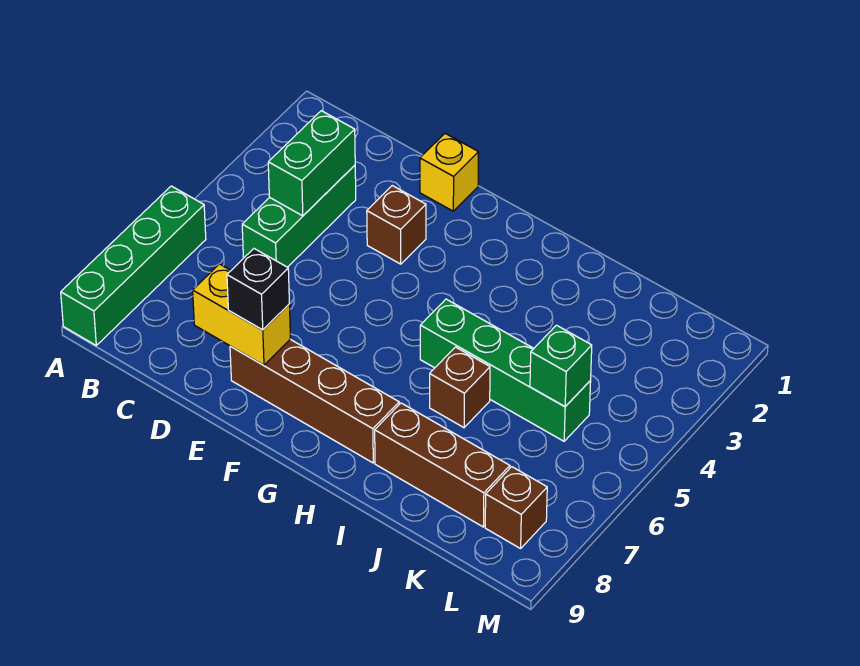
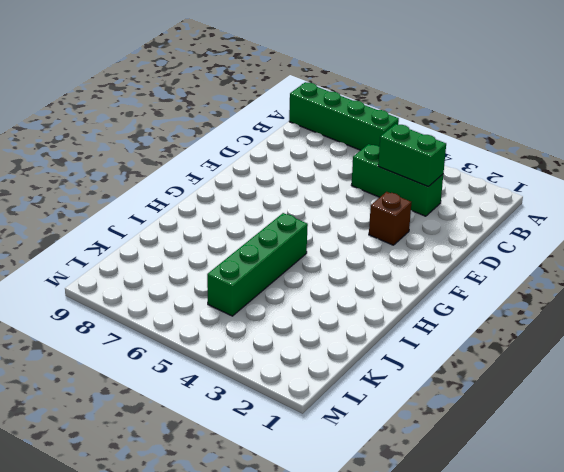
none -> yellow brick E1 level 1
none -> brown brick E8:H8 level 1
none -> brown brick I6 level 1

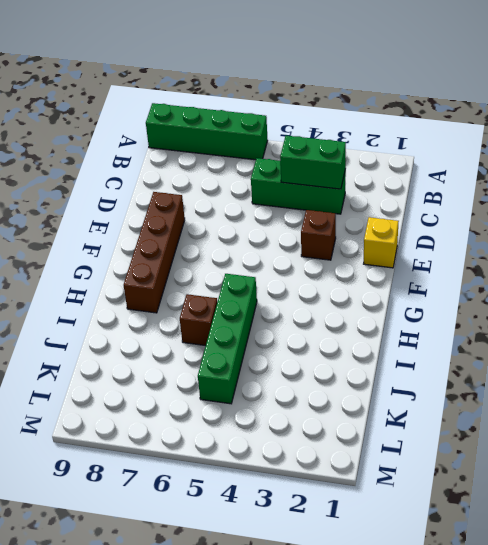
none -> brown brick I8:K8 level 1
none -> brown brick L8 level 1
none -> yellow brick D8:E8 level 2

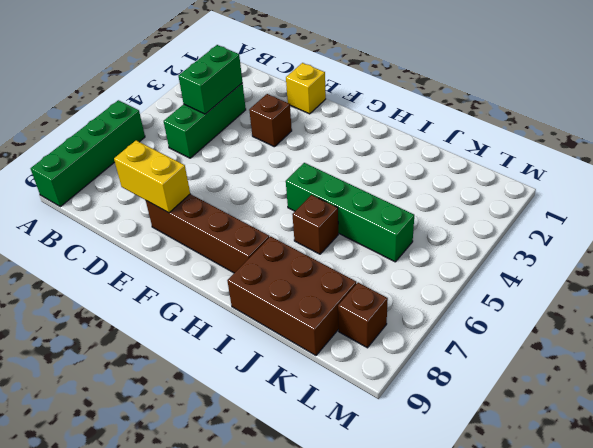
brown brick I8:K9 level 1 -> brown brick I8:K8 level 1
none -> green brick K5 level 2
none -> black brick E8 level 3

